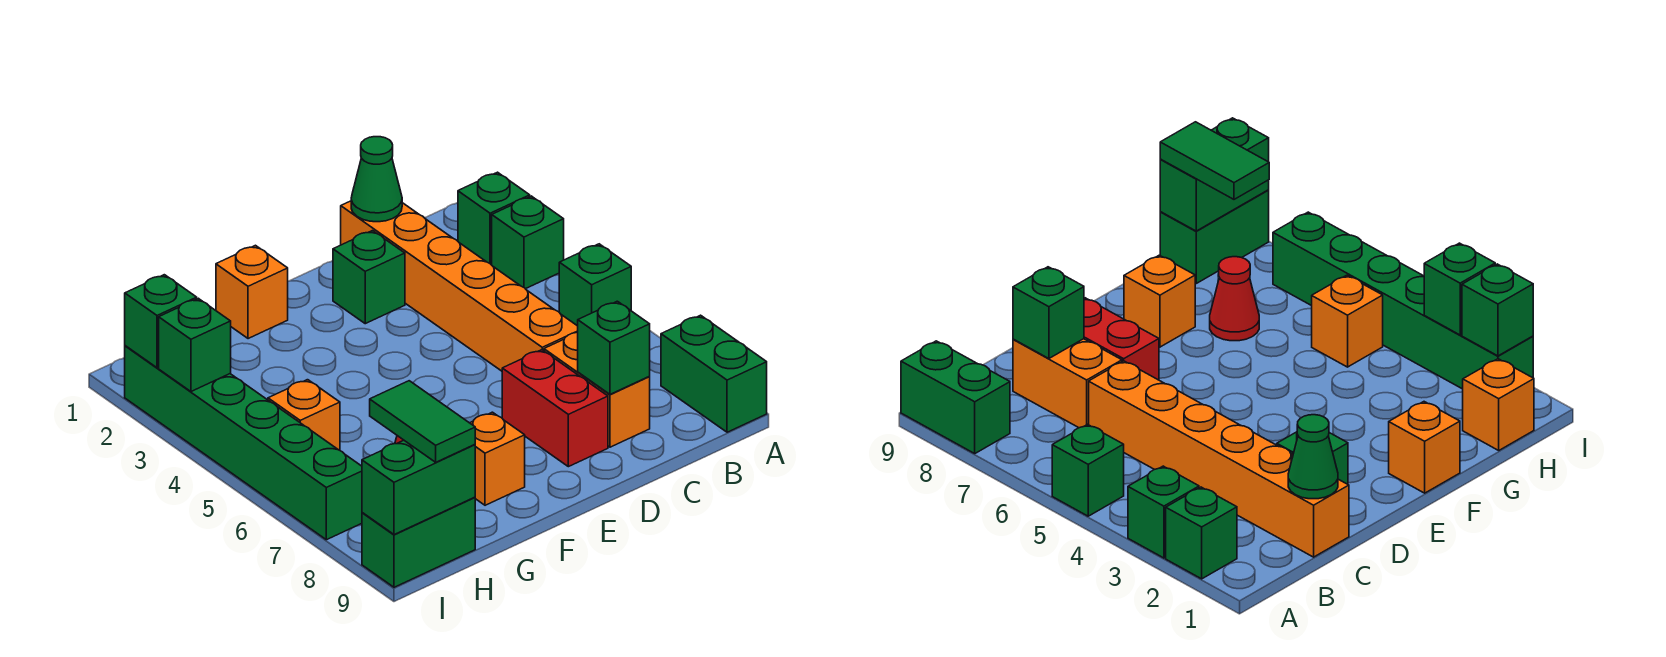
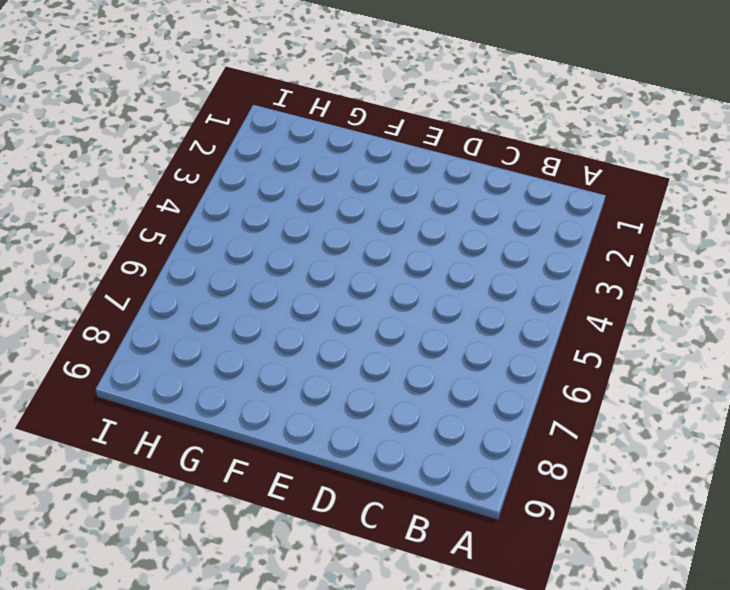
none -> green brick A2 level 1
none -> green brick A3 level 1
none -> green brick A5 level 1

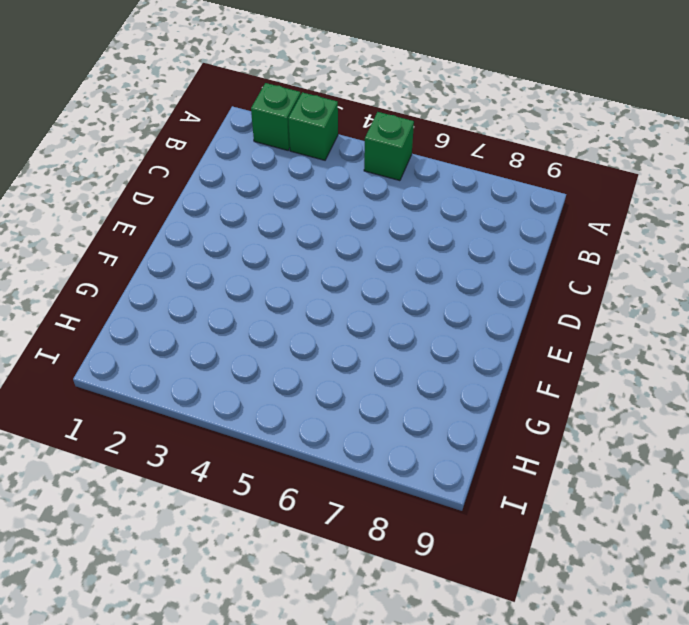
none -> green brick A8:A9 level 1
none -> orange brick C1:C6 level 1
none -> orange brick C7:C8 level 1

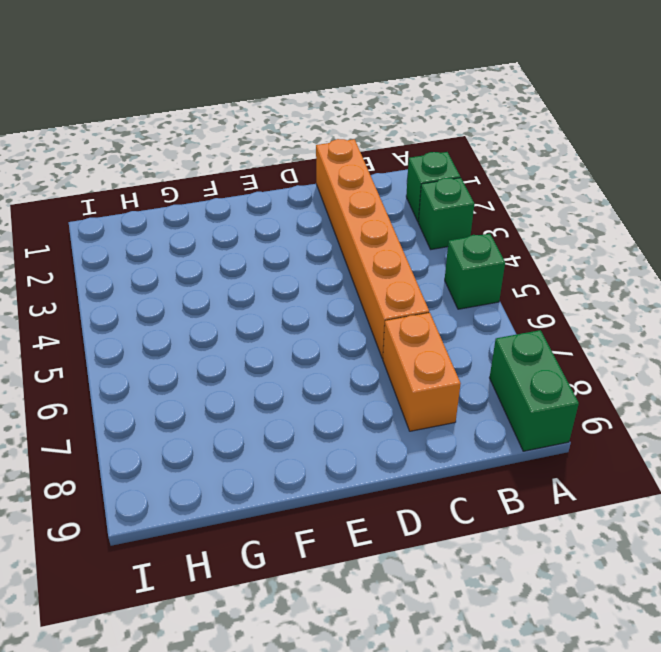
none -> green brick D2 level 1
none -> red brick D7:D8 level 1
none -> orange brick F1 level 1

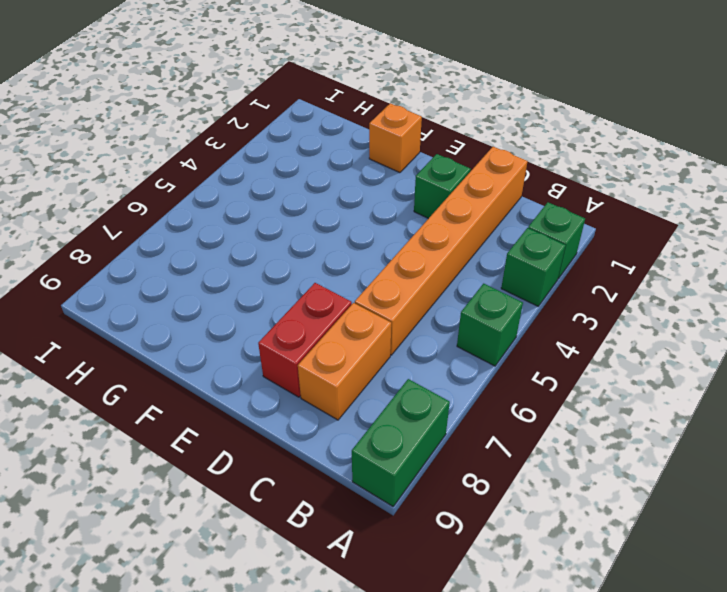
none -> orange brick F8 level 1
none -> red cone G7 level 1
none -> orange brick H1 level 1

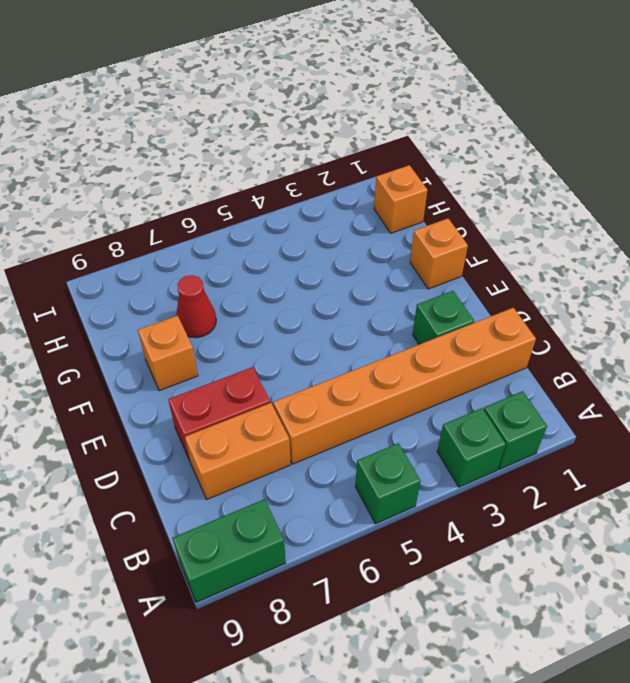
none -> orange brick H5 level 1
none -> green brick H9:I9 level 1
none -> green brick I2:I7 level 1

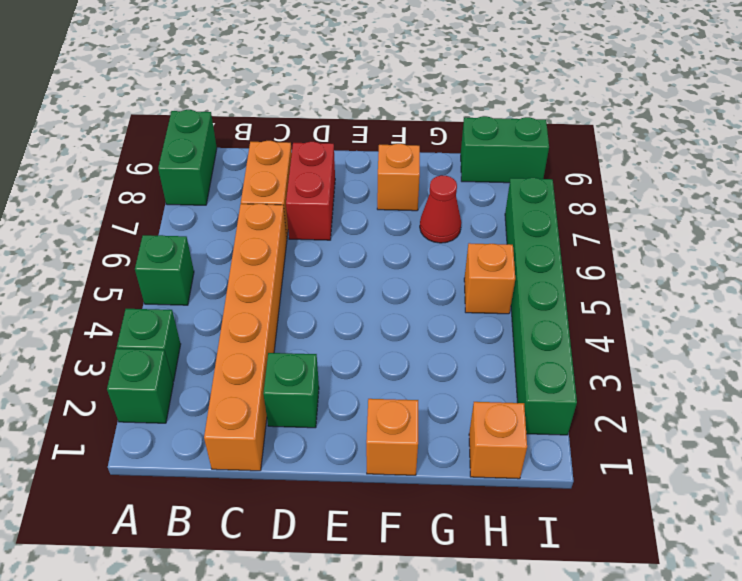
none -> green cone C1 level 2
none -> green brick C8 level 2
none -> green brick H9:I9 level 2

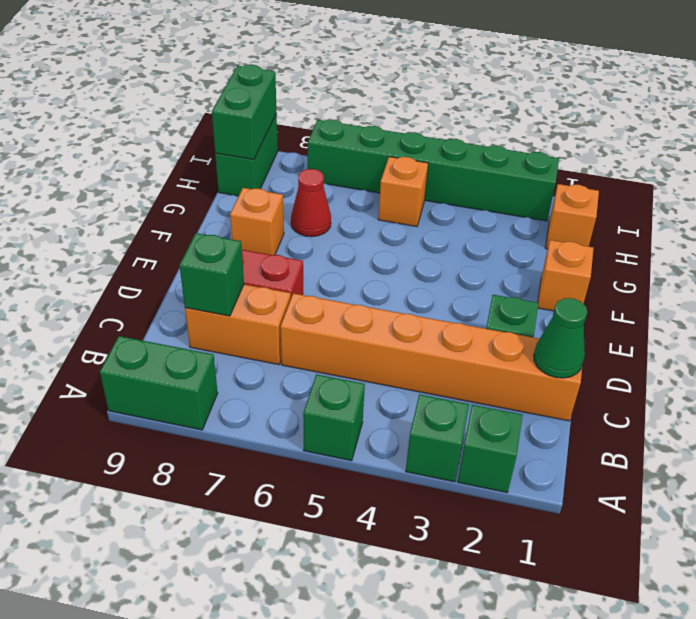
none -> green brick I2 level 2
none -> green brick I3 level 2
none -> green tile H8:H9 level 3

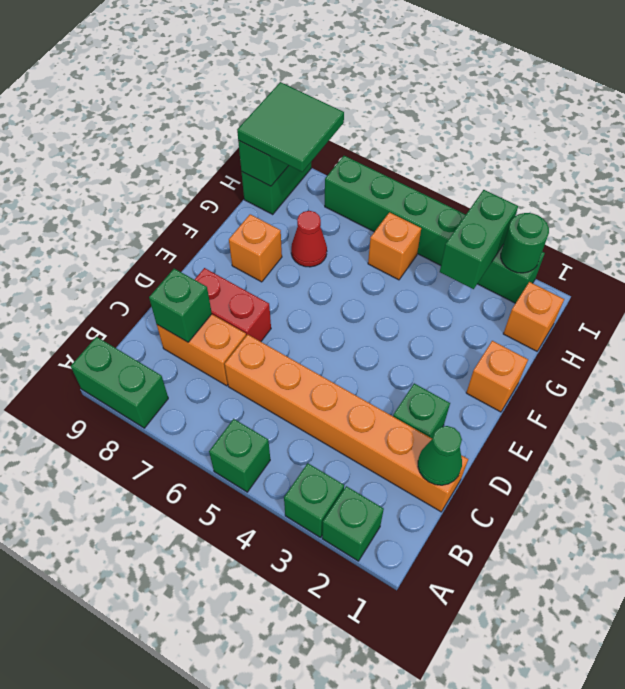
green brick H3:I3 level 2 -> green brick I3 level 2
green tile H8:I9 level 3 -> green tile H8:H9 level 3
green round brick I2 level 2 -> green brick I2 level 2

